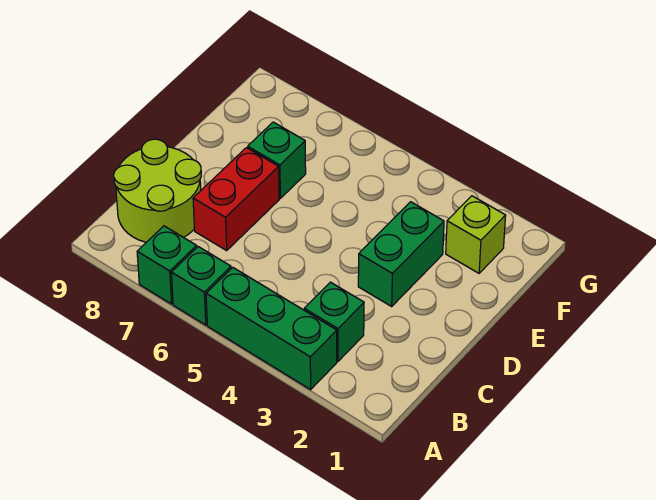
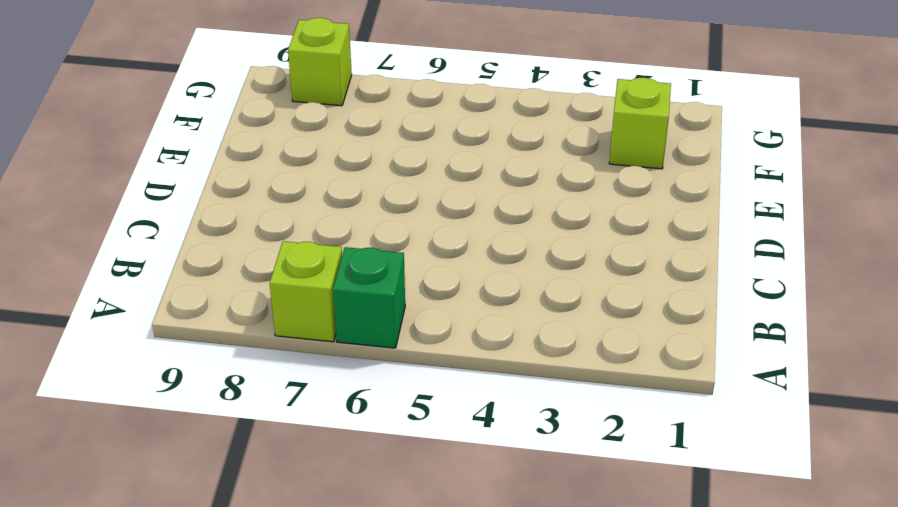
lime brick A7 level 1 -> green brick A7 level 1
lime brick G8 level 1 -> none
none -> green brick A3:A5 level 1
none -> green brick B3 level 1

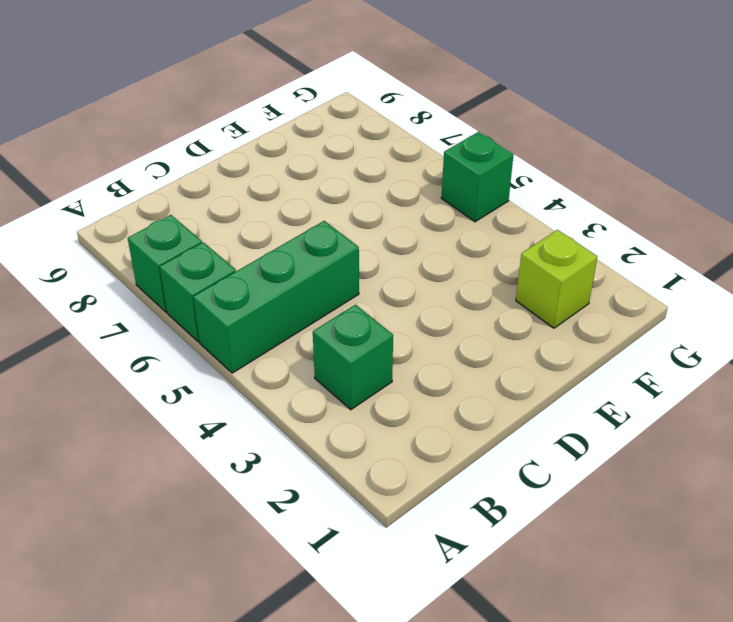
green brick A5:C5 level 1 -> green brick A3:A5 level 1
green brick G5 level 1 -> green brick E7 level 1
none -> lime round brick B8:C9 level 1
none -> red brick C7:D7 level 1

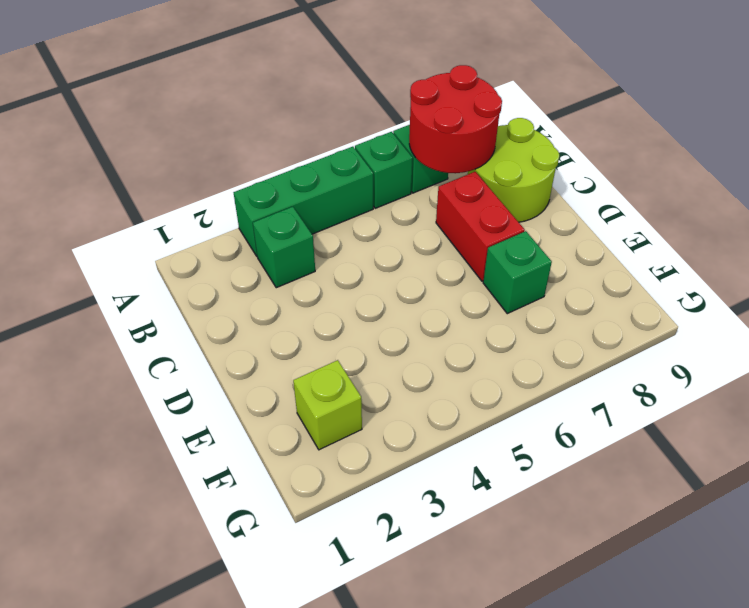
red round brick A7:B8 level 2 -> none
none -> green brick D3:E3 level 1

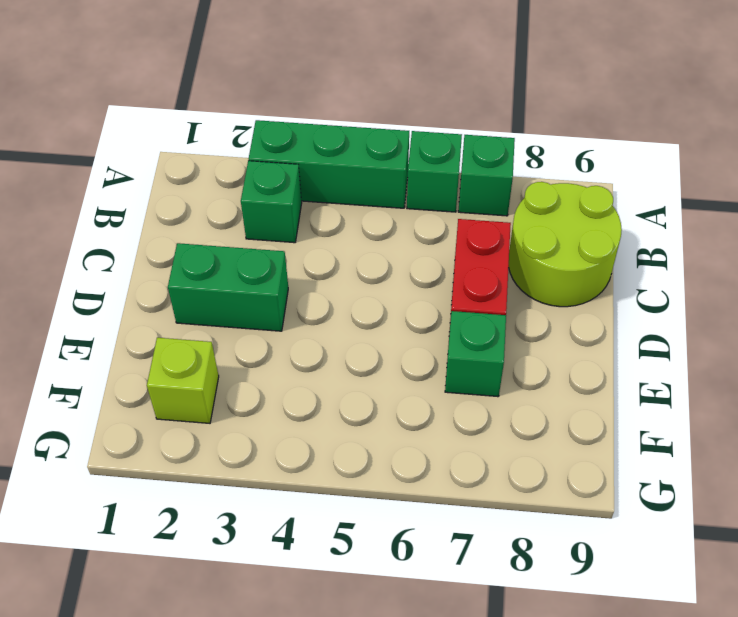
green brick D2:D3 level 1 -> green brick D3:E3 level 1

